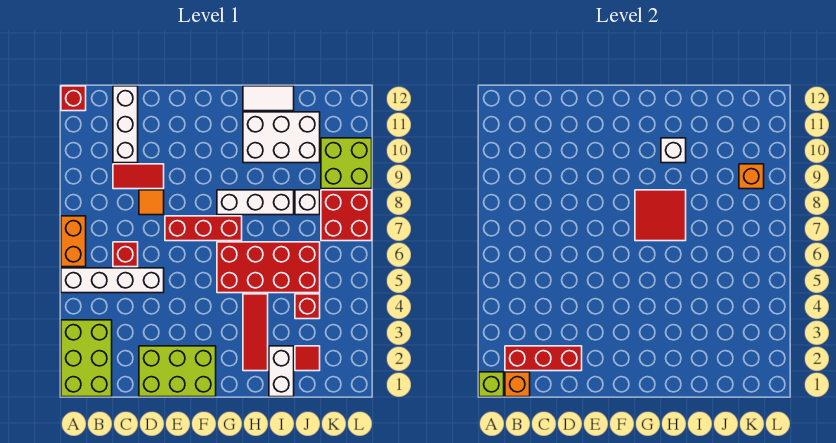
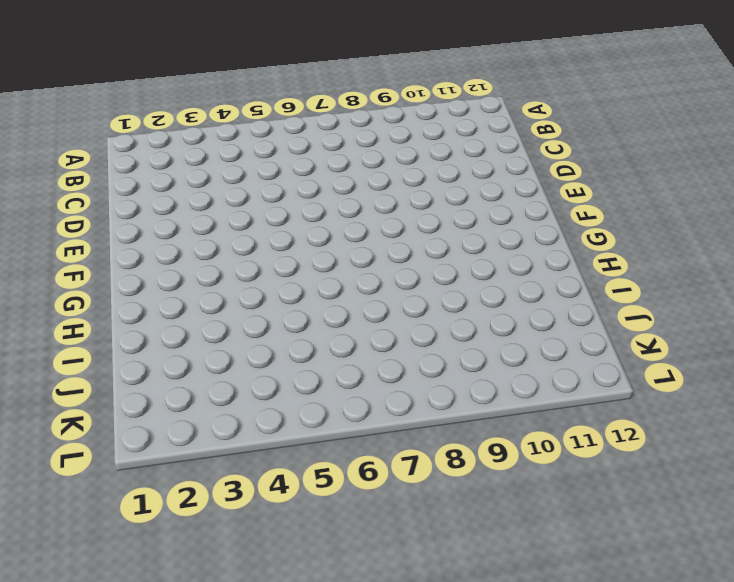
none -> lime brick A1:B3 level 1
none -> white brick A5:D5 level 1
none -> orange brick A6:A7 level 1

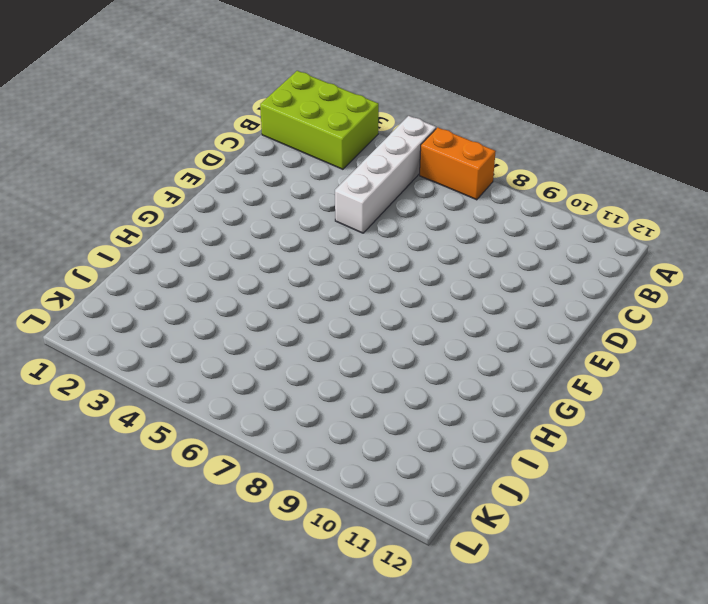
none -> red brick A12 level 1
none -> red brick C6 level 1
none -> red tile C9:D9 level 1

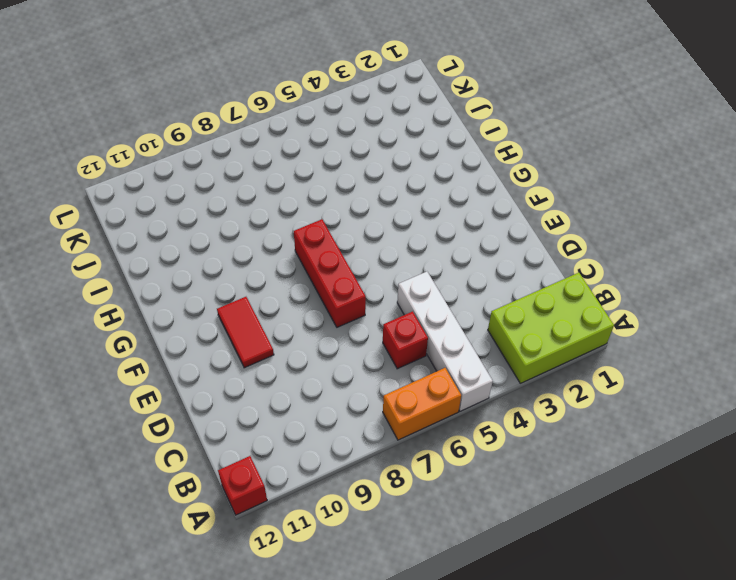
red tile E10:F10 level 1 -> red tile C9:D9 level 1
none -> white brick C10:C12 level 1
none -> lime brick D1:F2 level 1
none -> orange tile D8 level 1

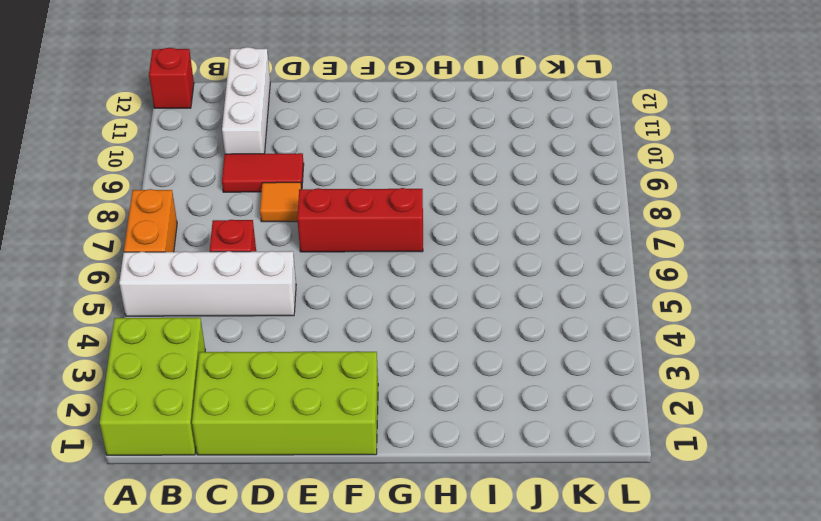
lime brick C1:F2 level 1 -> lime brick D1:F2 level 1
none -> red brick G5:J6 level 1
none -> white brick G8:I8 level 1
none -> red tile H2:H4 level 1

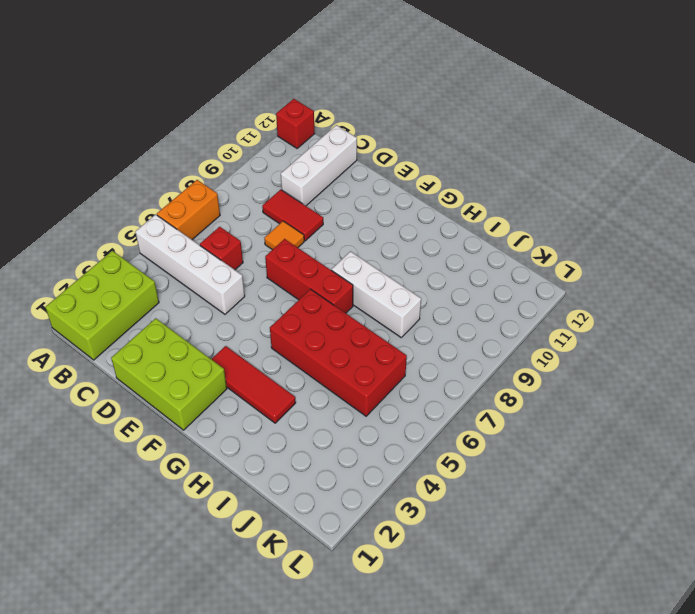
red tile F3:H3 level 1 -> red tile H2:H4 level 1
none -> white brick H10:J11 level 1
none -> white tile H12:I12 level 1
none -> white brick I1:I2 level 1

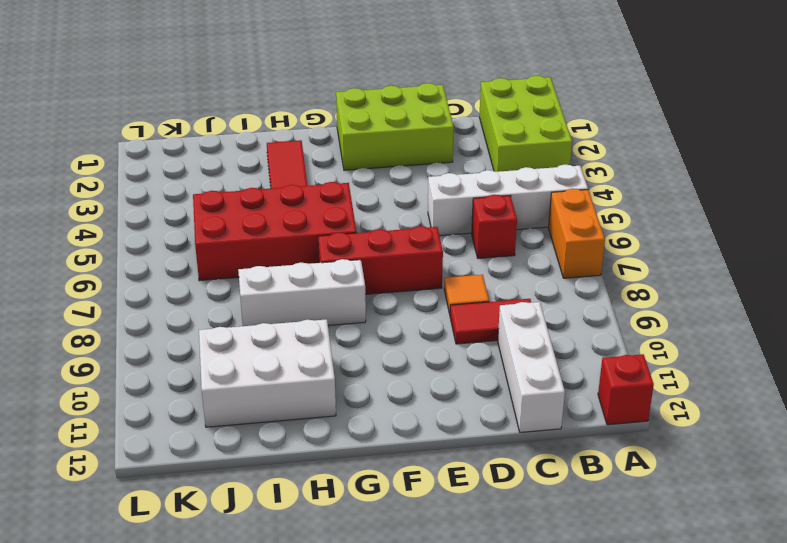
none -> white tile H12:I12 level 1
none -> white brick I1:I2 level 1
none -> red tile J2 level 1

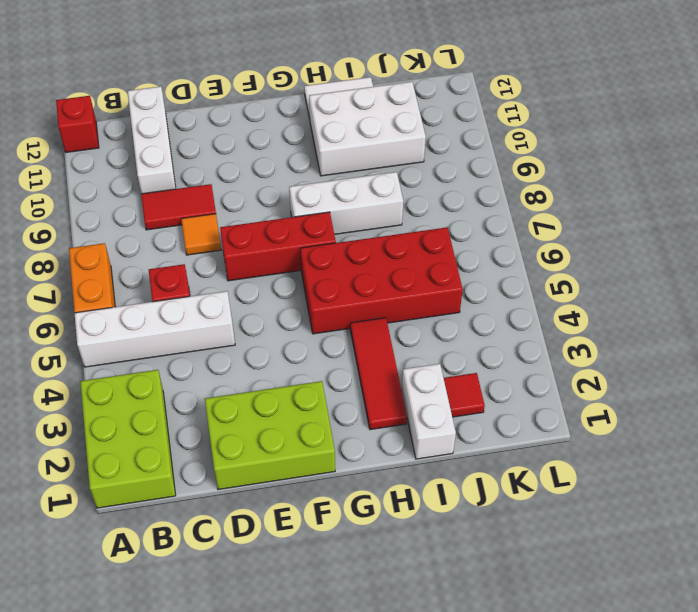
none -> red brick J4 level 1
none -> white brick J8 level 1
none -> red brick K7:L8 level 1

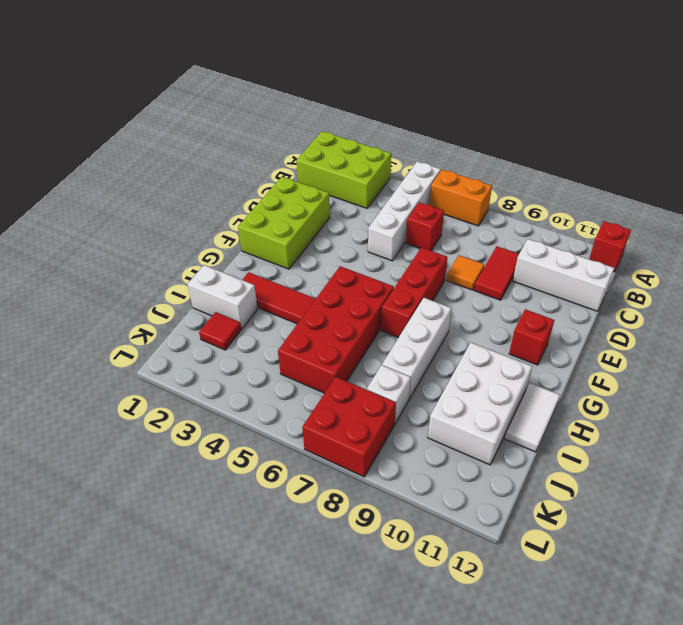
red brick F11 level 1 -> red brick J4 level 1
none -> lime brick K9:L10 level 1
none -> lime brick A1 level 2
none -> orange brick B1 level 2

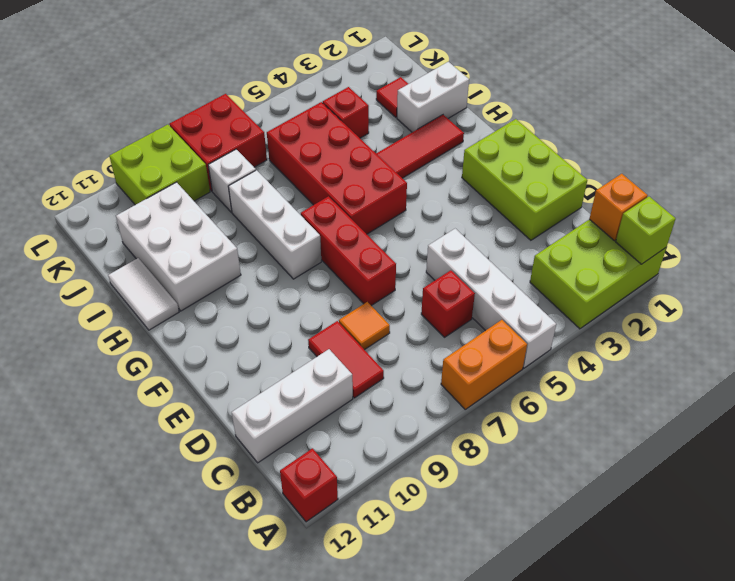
none -> red brick B2:D2 level 2
none -> red tile G7:H8 level 2
none -> white brick H10 level 2

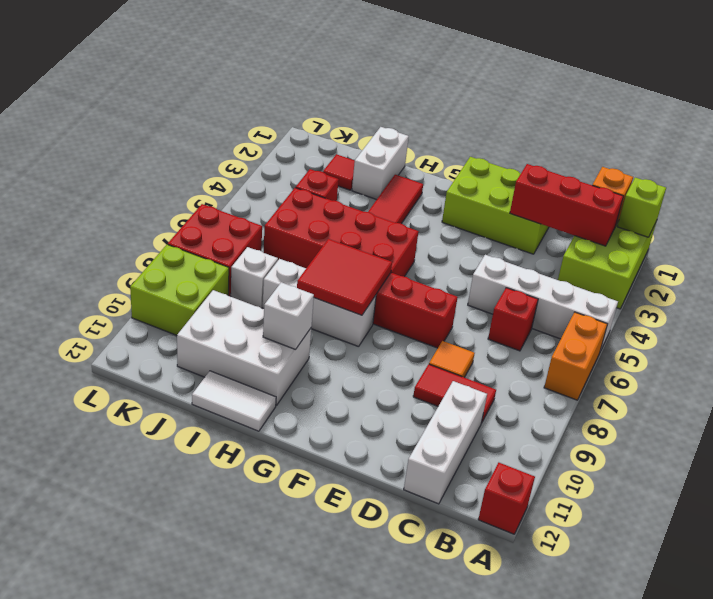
none -> orange brick K9 level 2

